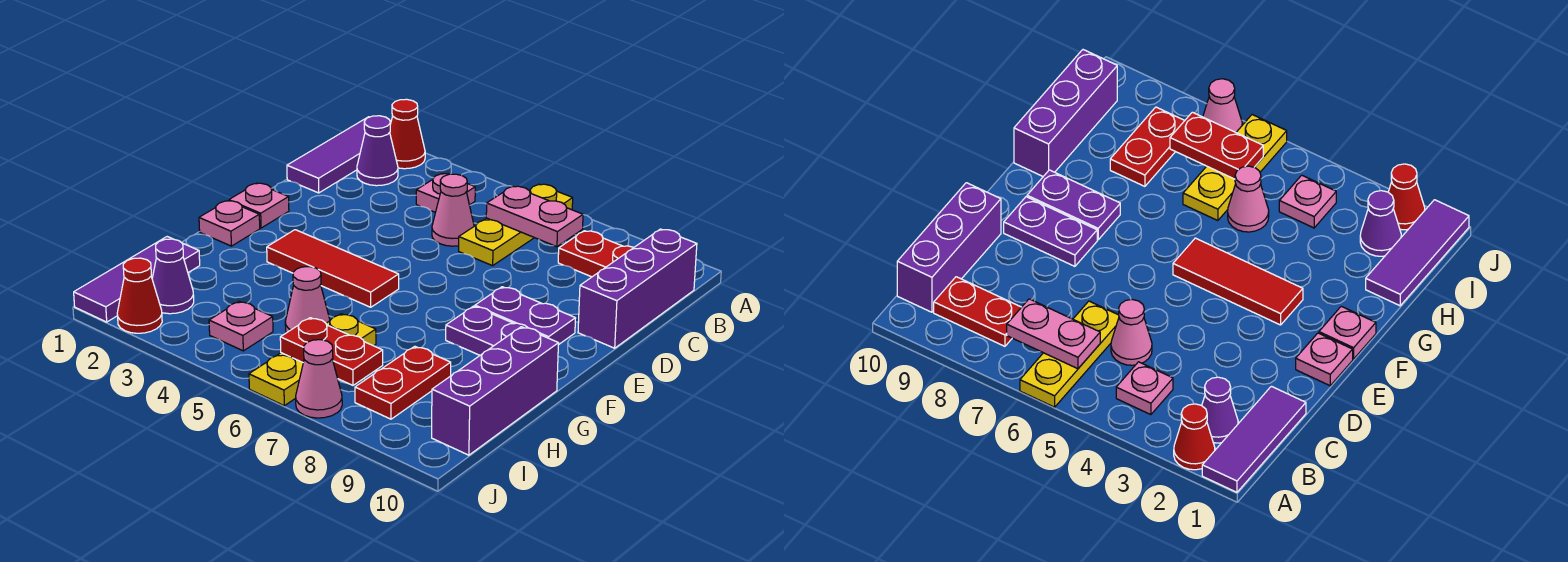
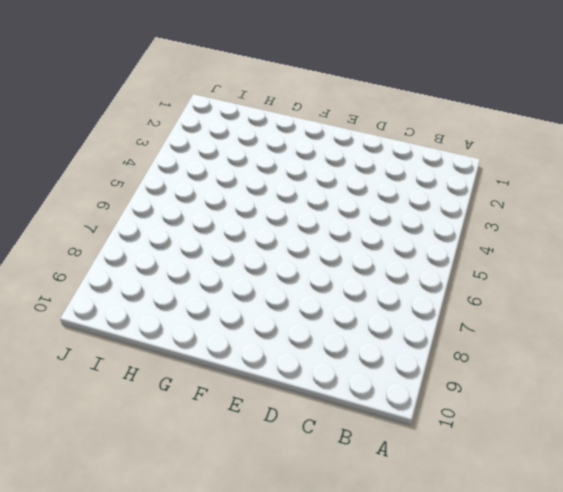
none -> purple tile A1:C1 level 1
none -> red cone A2 level 1
none -> yellow plate A6:C6 level 1

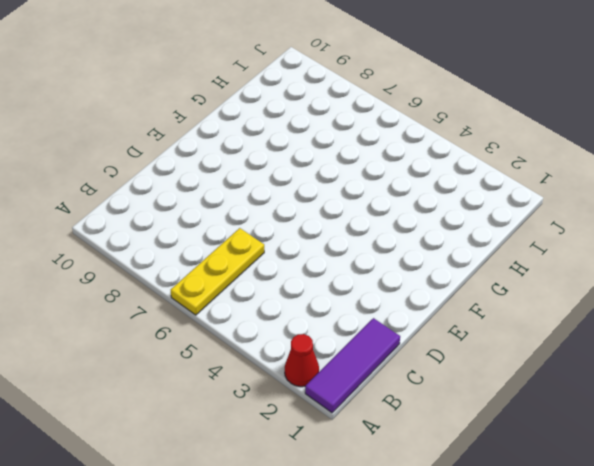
none -> purple cone B2 level 1
none -> pink plate B4 level 1
none -> red plate B8:B9 level 1

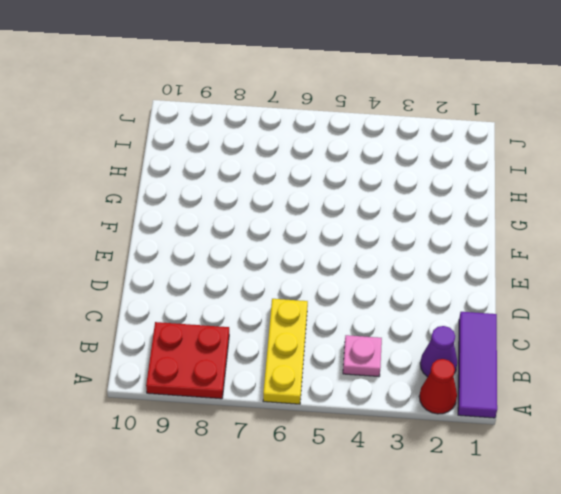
red plate A8:B9 level 1 -> red plate B8:B9 level 1
none -> purple brick B10:D10 level 1
none -> pink cone C5 level 1
none -> pink plate E1 level 1

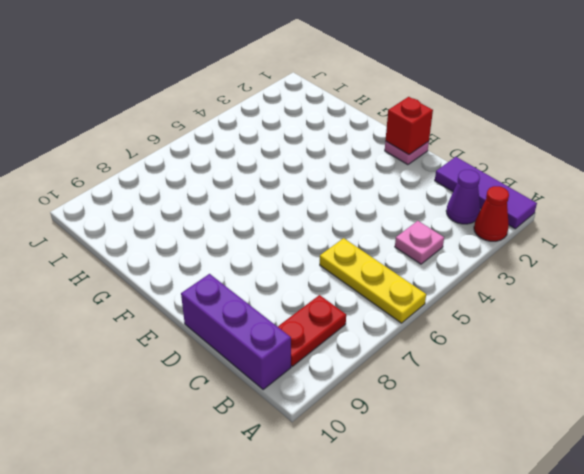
red brick E1 level 2 -> none
none -> pink cone C5 level 1
none -> purple plate E8:E9 level 1
none -> pink plate F1 level 1

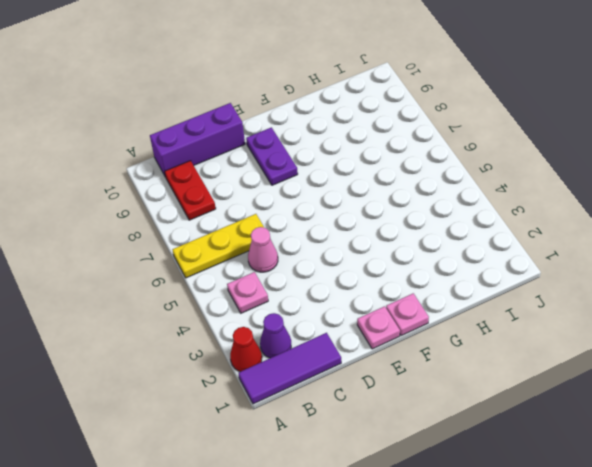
none -> red tile F3:F5 level 1
none -> purple plate F8:F9 level 1
none -> purple brick G10:I10 level 1

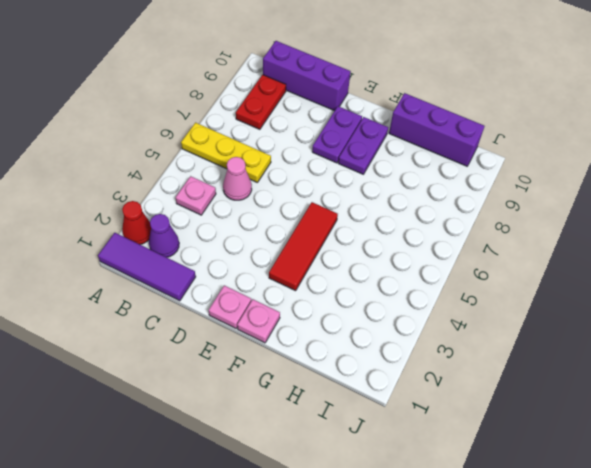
none -> purple tile H1:J1 level 1
none -> pink cone H5 level 1
none -> yellow plate H6:J6 level 1

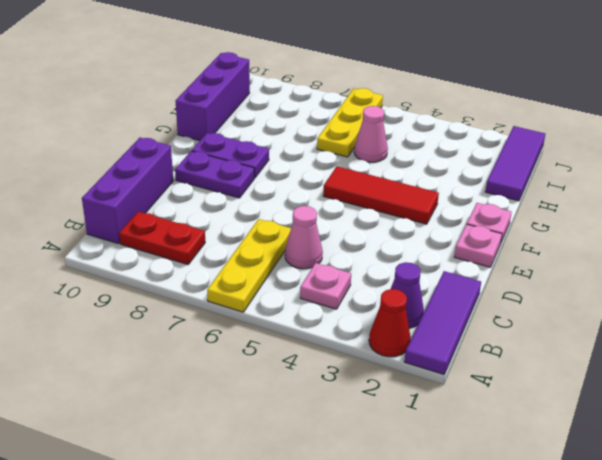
none -> red plate H8:I8 level 1
none -> purple cone I2 level 1
none -> pink plate I4 level 1

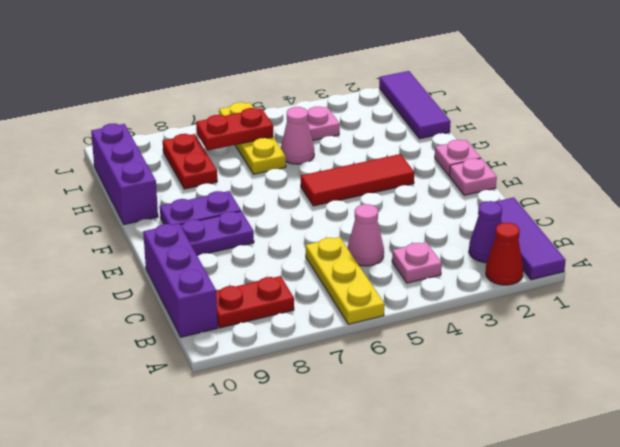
none -> purple cone I2 level 1
none -> red cone J2 level 1
none -> pink cone J7 level 1

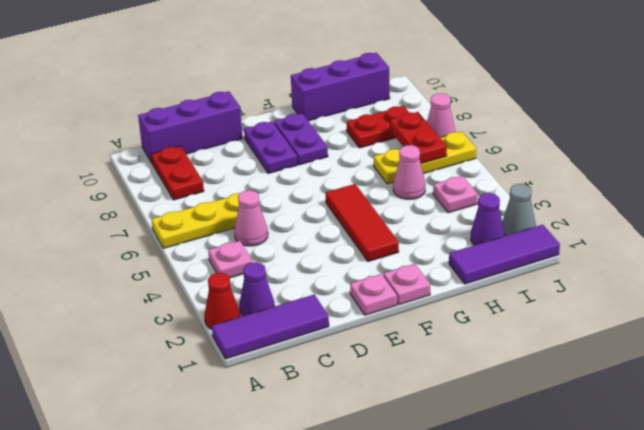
grey cone J2 level 1 -> red cone J2 level 1
none -> pink plate B6:B7 level 2

